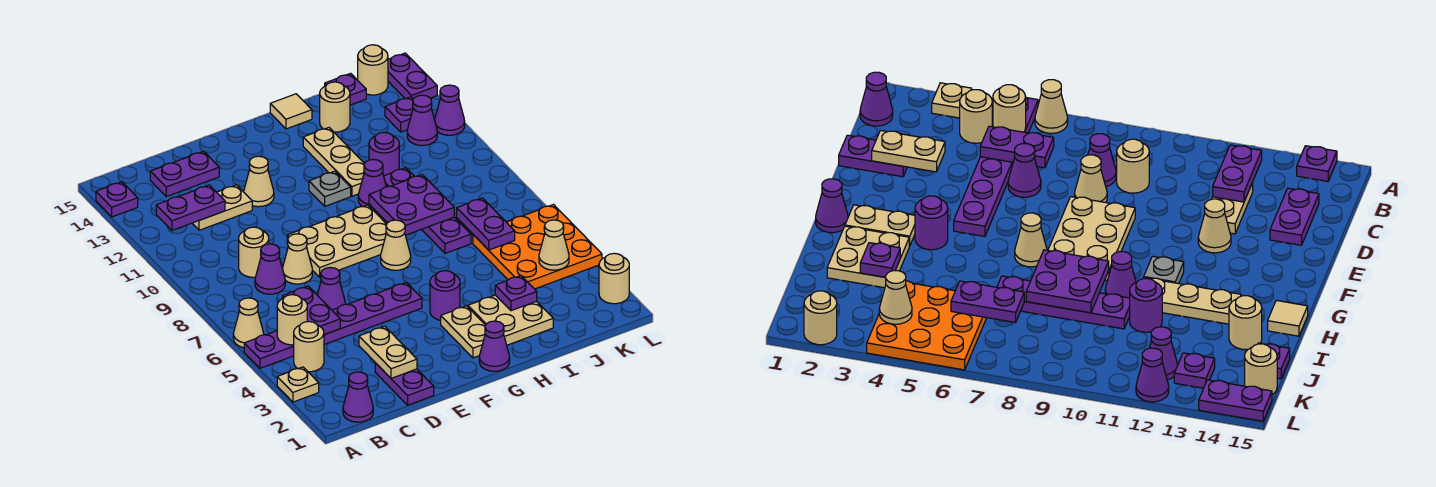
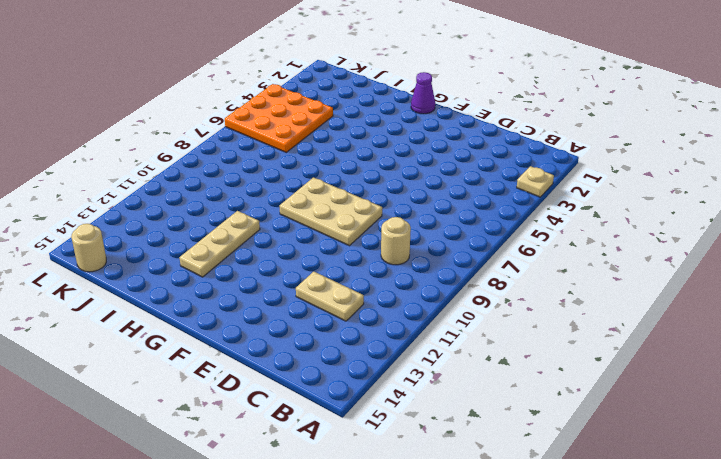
none -> purple plate A5:F5 level 1
none -> tan cone A6 level 1
none -> purple plate A14 level 1
none -> purple cone B1 level 1

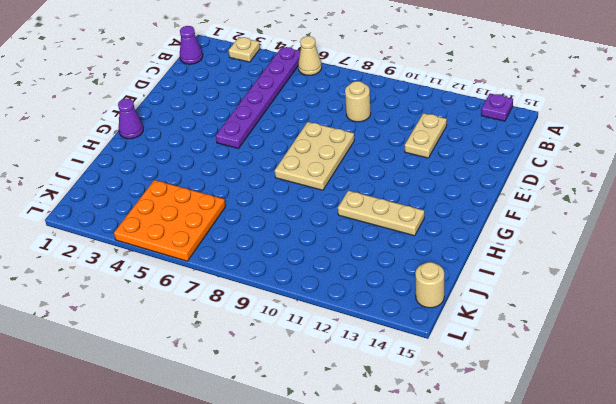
none -> tan round brick B4 level 1
none -> purple cone C8 level 1
none -> purple plate C14:D14 level 1
none -> purple plate D1:D2 level 1

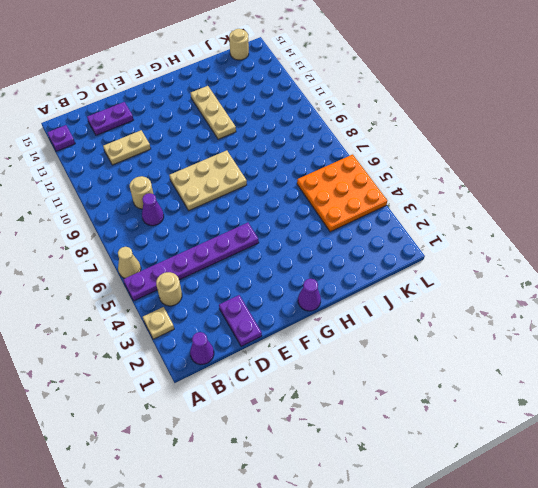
none -> purple cone D6 level 1
none -> tan cone D8 level 1
none -> tan cone E12 level 1
none -> tan plate G2:G3 level 1

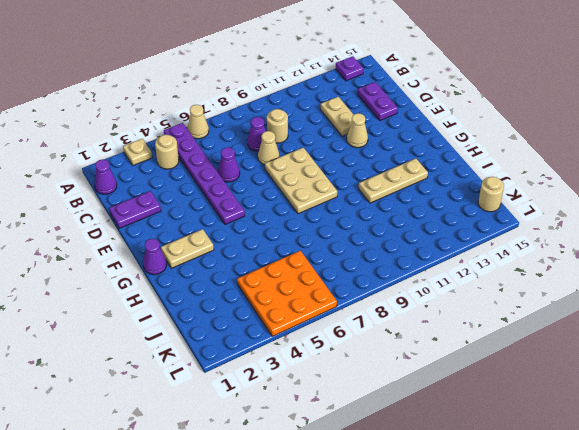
none -> purple round brick G4 level 1
none -> tan cone G7 level 1
none -> grey plate G11 level 1
none -> tan plate H2:I3 level 1

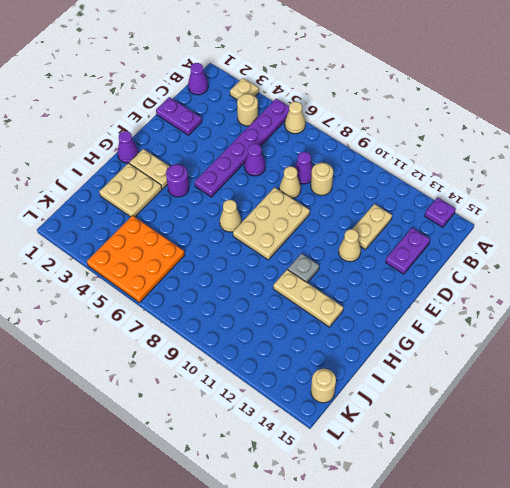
none -> purple cone H10 level 1
none -> tan tile H15 level 1
none -> purple plate I7:I10 level 1
none -> purple round brick I11 level 1

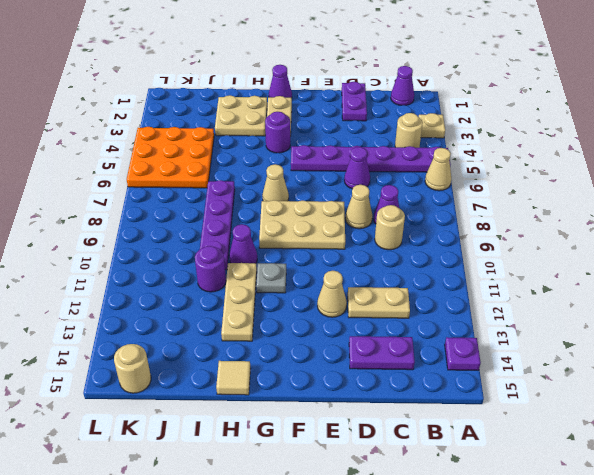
none -> tan round brick I14 level 1
none -> purple plate J15 level 1
none -> purple cone K12 level 1
none -> purple plate K13 level 1

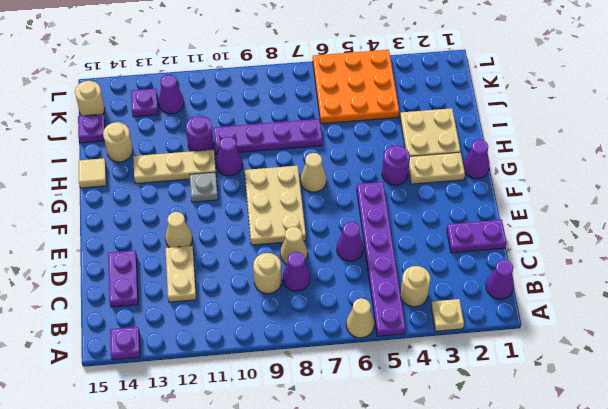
none -> tan round brick L2 level 1
none -> purple cone L12 level 1
none -> purple plate L14:L15 level 1
none -> tan round brick B5 level 2

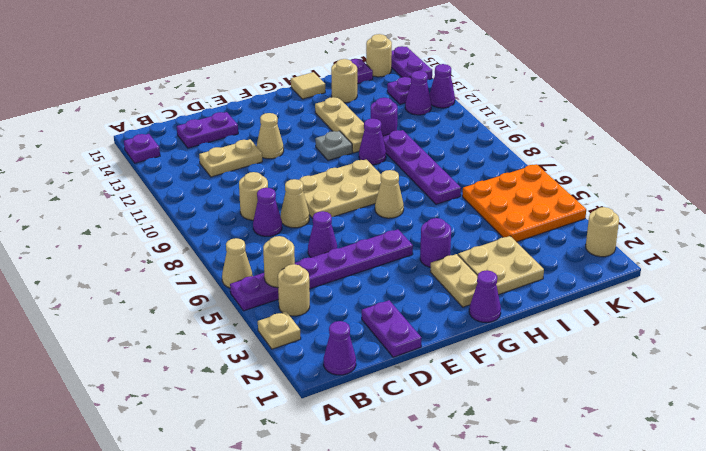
none -> purple plate B12:C12 level 2
none -> purple plate C5:C6 level 2
none -> tan plate D2:D3 level 2
none -> purple plate H8:I9 level 2

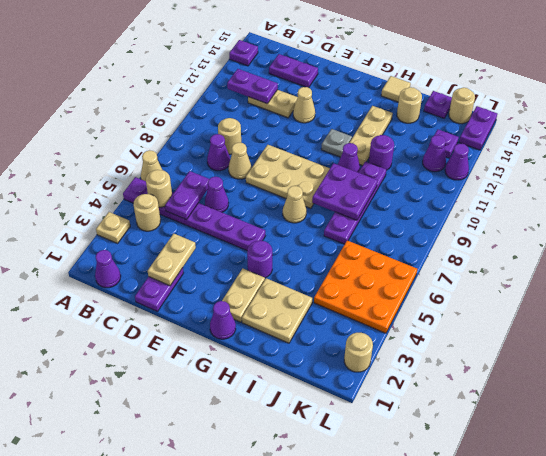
none -> purple plate I3 level 2
none -> purple plate J6:J7 level 2
none -> tan cone K4 level 2

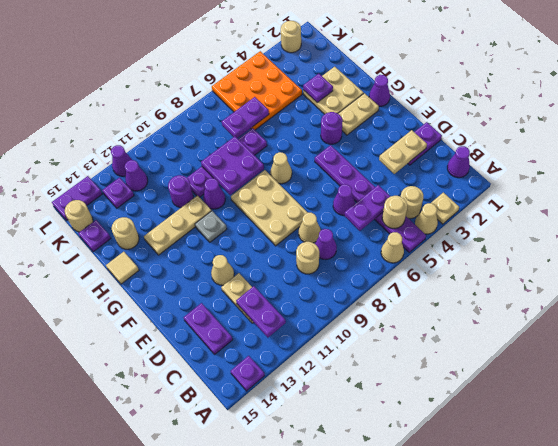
tan cone A4 level 1 -> tan cone K4 level 2

